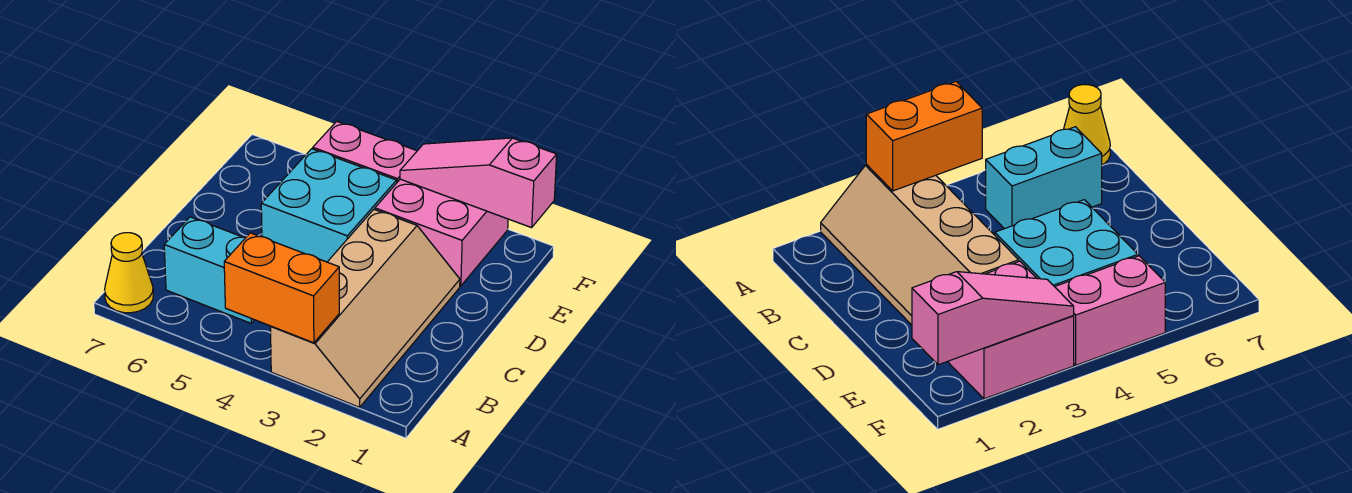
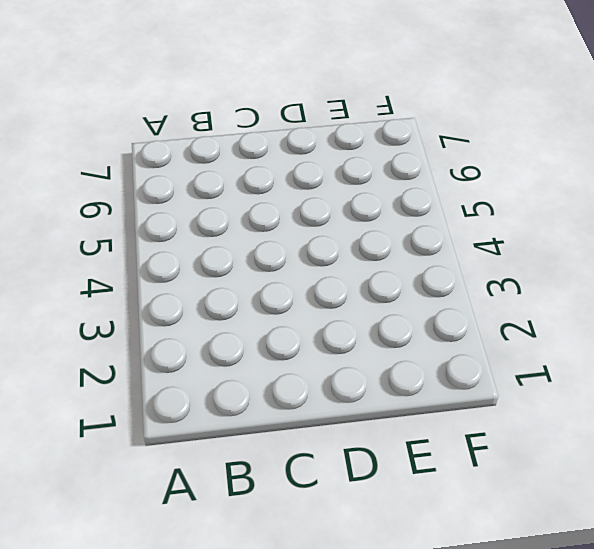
none -> tan slope A2:D3 level 1 top 3
none -> yellow cone A7 level 1

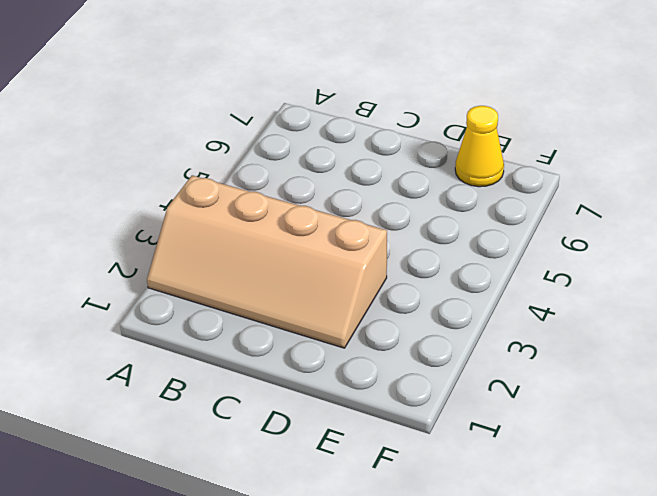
yellow cone E7 level 1 -> yellow cone A7 level 1
none -> cyan brick B5:B6 level 1
none -> cyan brick D4:E5 level 1

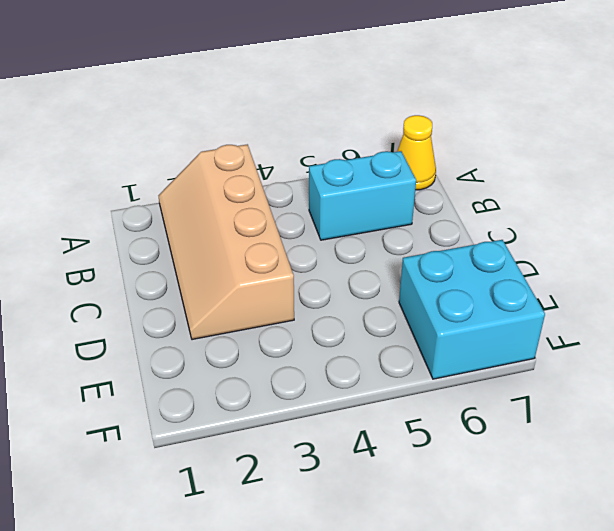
cyan brick E6:F7 level 1 -> cyan brick D4:E5 level 1
none -> pink brick E2:F3 level 1
none -> pink brick F4:F5 level 1

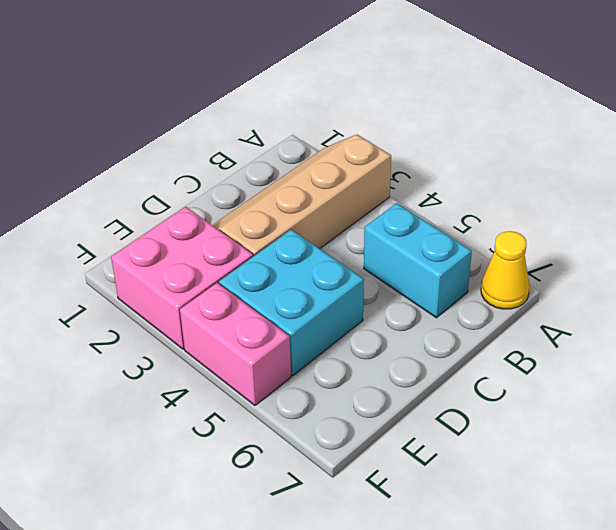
none -> orange brick A3:A4 level 2
none -> pink slope F1:F3 level 2 top 1

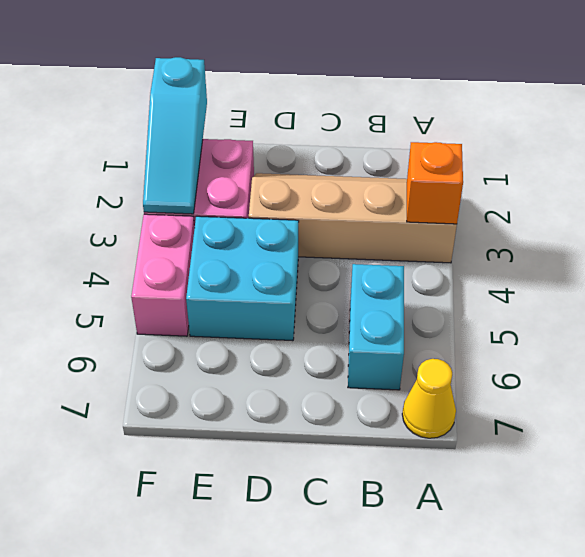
orange brick A3 level 2 -> orange brick A3:A4 level 2
cyan slope F1:F3 level 2 top 1 -> pink slope F1:F3 level 2 top 1

